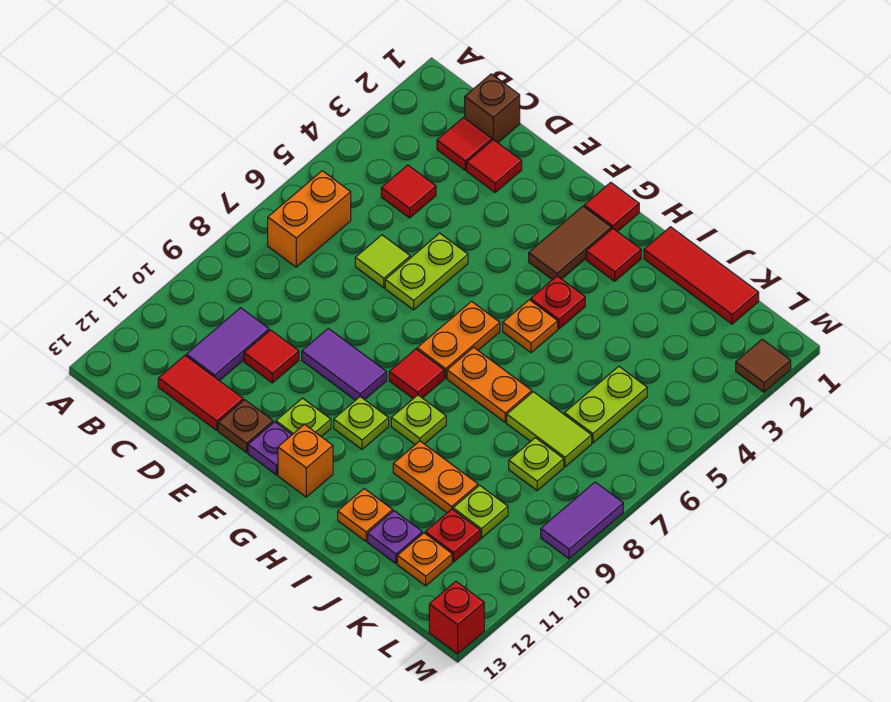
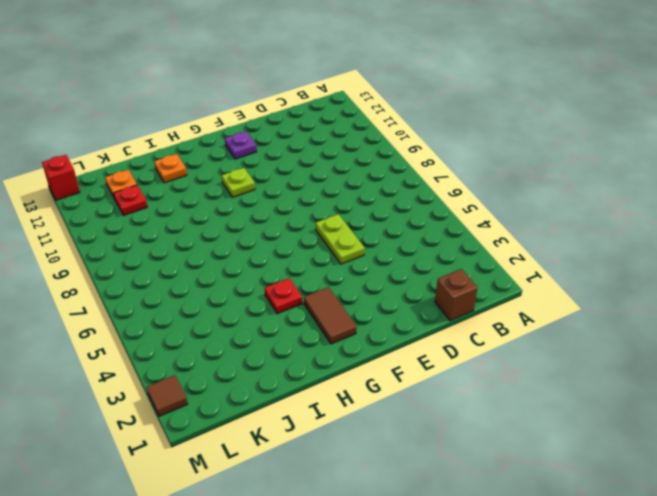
none -> orange brick B6:B7 level 1
none -> red tile C2 level 1
none -> red tile C4 level 1
none -> purple tile C10:C11 level 1

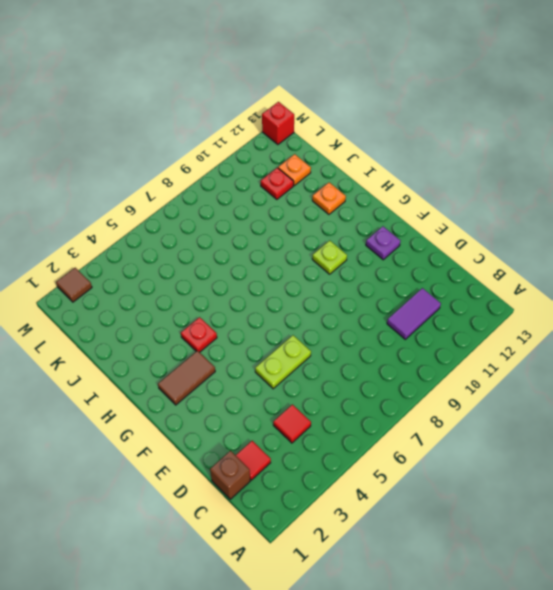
none -> orange brick B6:B7 level 1
none -> red tile C12:D12 level 1
none -> red tile D2 level 1
none -> lime tile D6 level 1

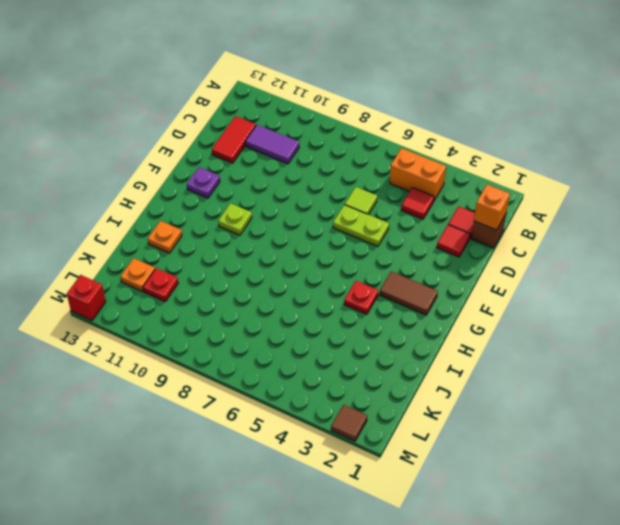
orange brick B4:B5 level 1 -> orange brick B6:B7 level 1
orange brick C1 level 2 -> orange brick G12 level 1
none -> red tile D10 level 1
none -> purple tile E9:F9 level 1
none -> brown plate E12 level 1
none -> lime plate F11 level 1

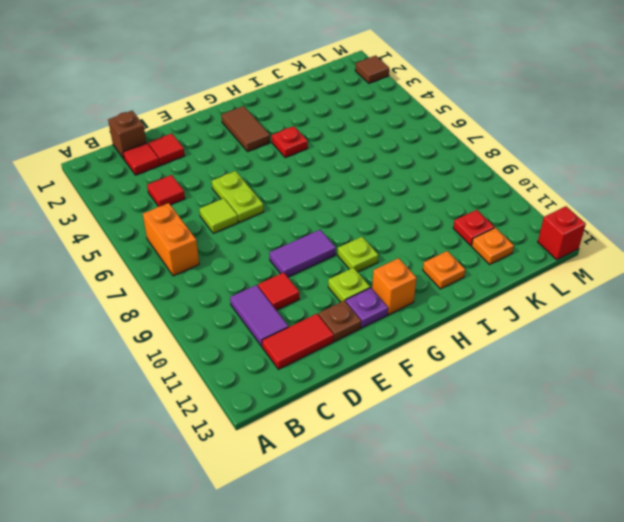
none -> red tile G1 level 1
none -> orange plate G6:G7 level 1
none -> red tile G8 level 1
none -> red tile H2 level 1

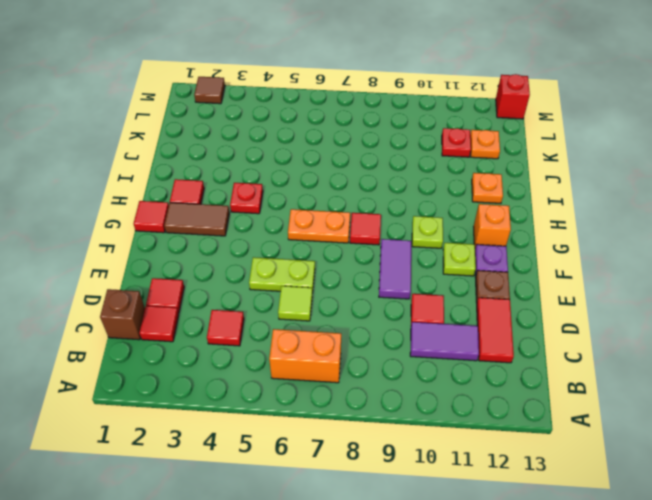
none -> orange plate H5 level 1
none -> orange plate H7:I7 level 1
none -> lime plate H9 level 1
none -> red tile I1:K1 level 1

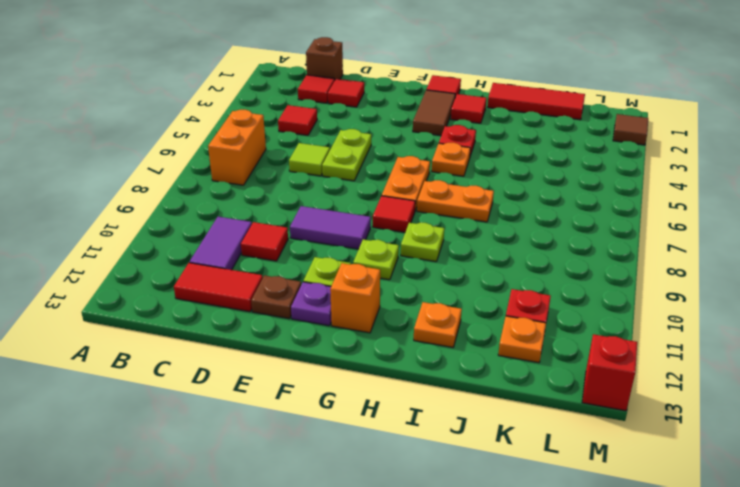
none -> orange plate I10:J10 level 1
none -> lime tile J7:K7 level 1
none -> purple plate J12 level 1
none -> lime plate K5:K6 level 1

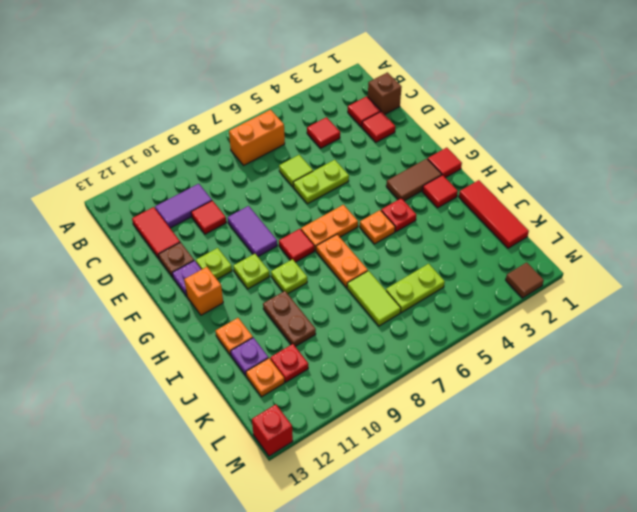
brown plate I10:J10 level 1 -> orange plate I10:J10 level 1
none -> lime plate K8 level 1
none -> lime plate K10 level 1
none -> purple tile M8:M9 level 1

